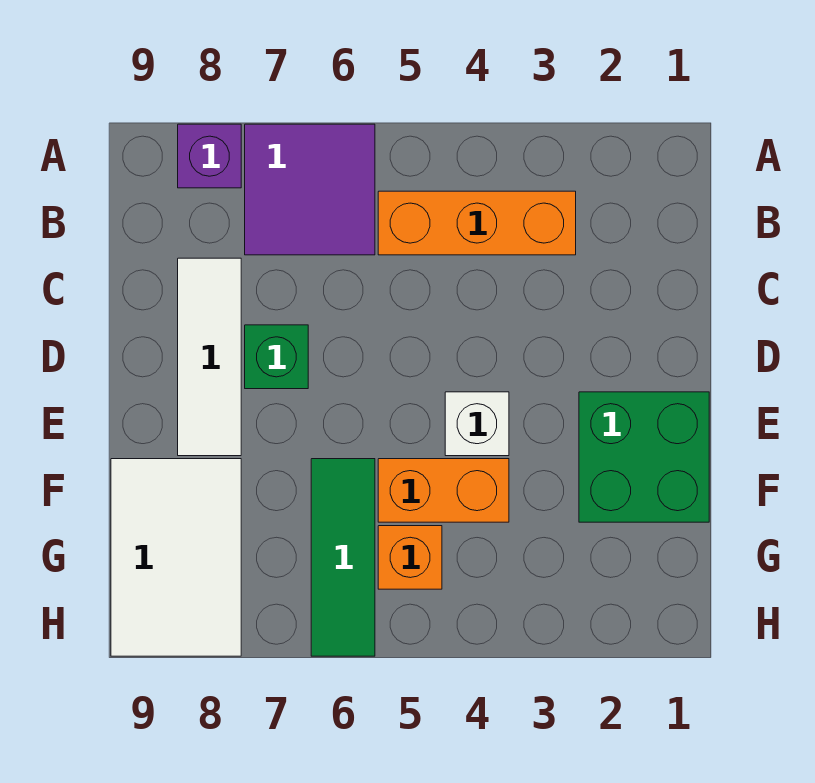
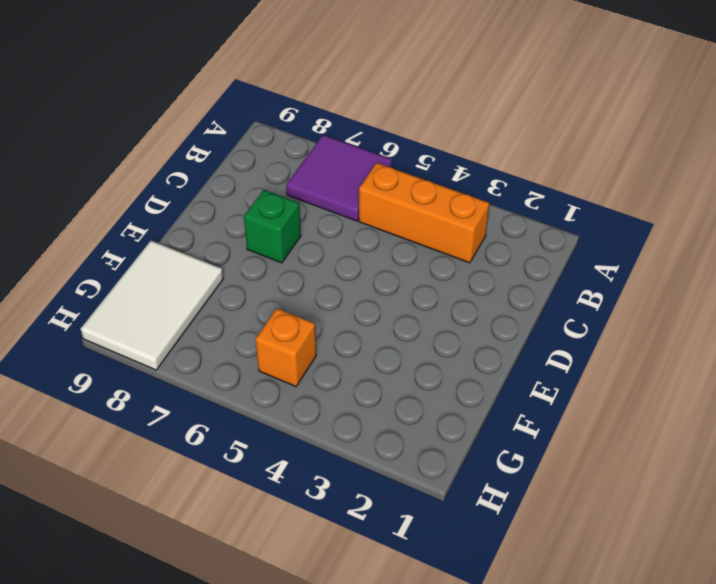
none -> purple brick A8 level 1
none -> white tile C8:E8 level 1

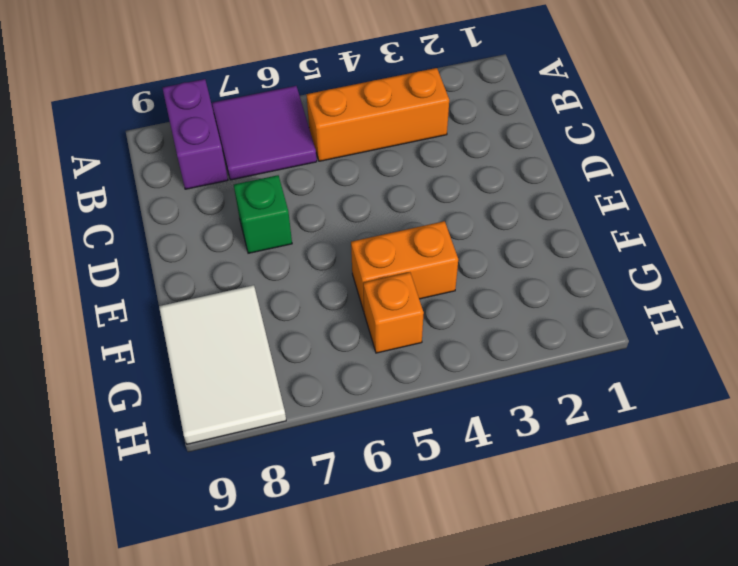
purple brick A8:B8 level 1 -> purple brick A8 level 1
none -> white tile C8:E8 level 1
none -> green brick E1:F2 level 1

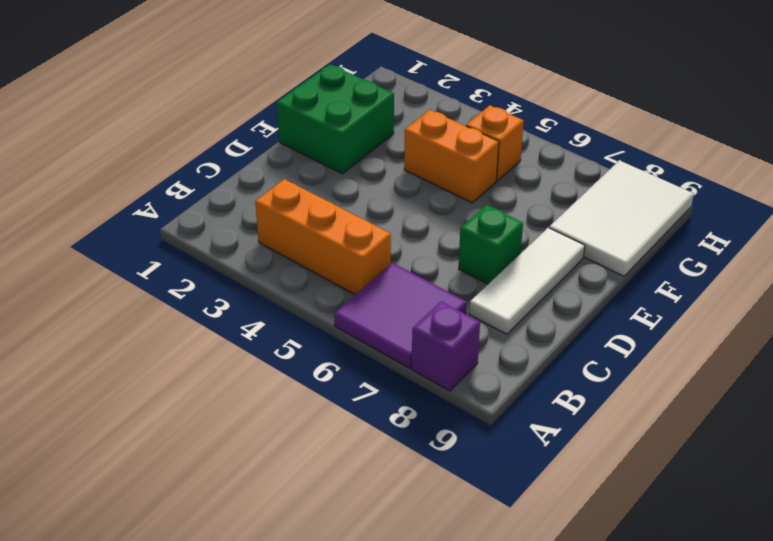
none -> white brick E4 level 1
none -> green tile F6:H6 level 1

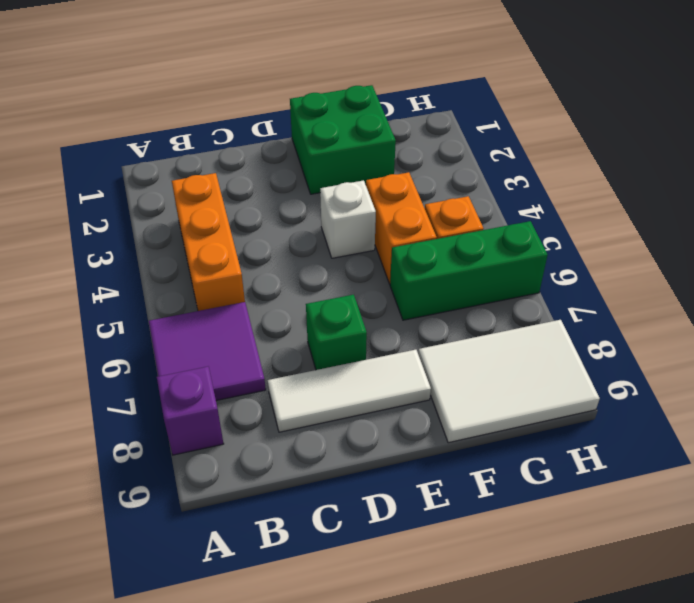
green brick F6:H6 level 1 -> green tile F6:H6 level 1

